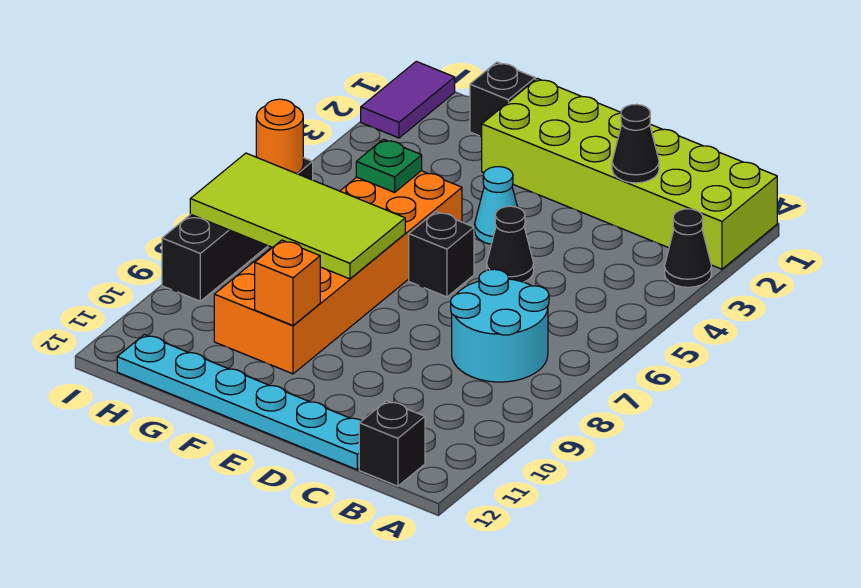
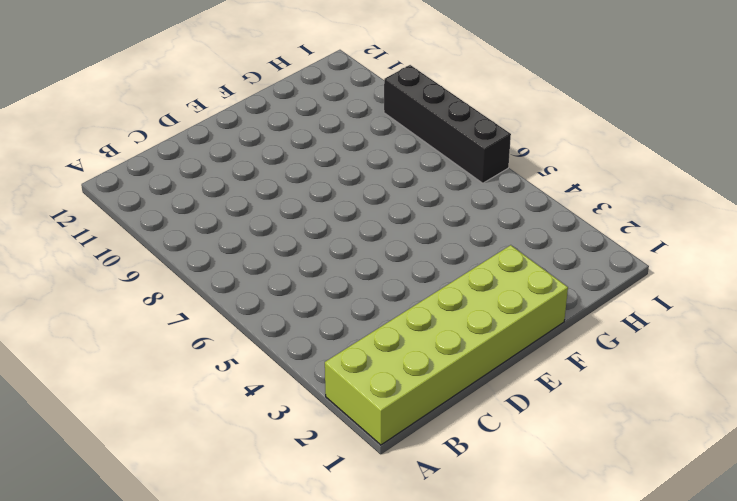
none -> black cone A3 level 1
none -> cyan round brick B7:C8 level 1
none -> black brick B12 level 1

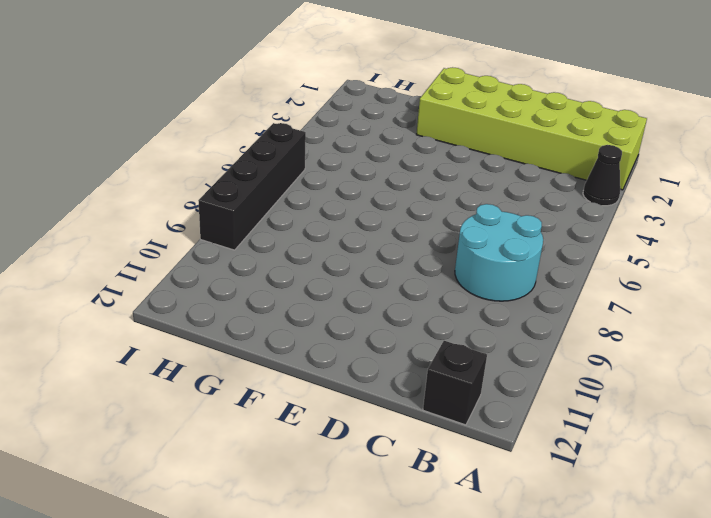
none -> cyan plate C12:H12 level 1
none -> black cone D5 level 1
none -> cyan cone E4 level 1

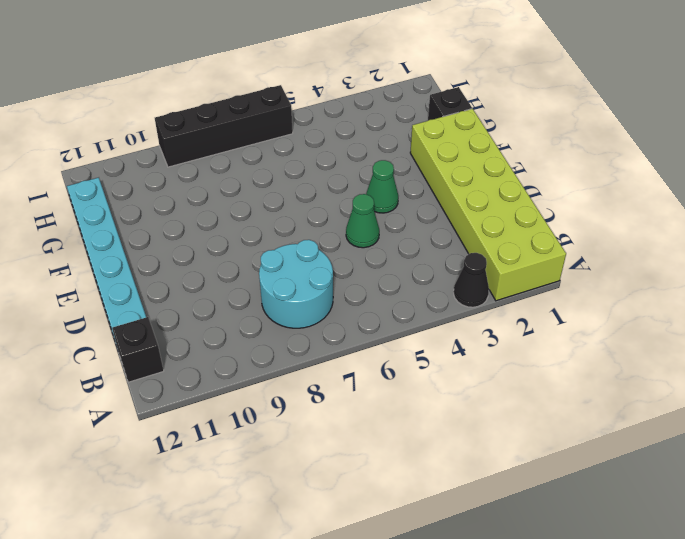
green cone D5 level 1 -> black cone D5 level 1
green cone E4 level 1 -> cyan cone E4 level 1
none -> black brick E6 level 1
none -> orange brick F5:G10 level 1
none -> purple tile I1:I2 level 1

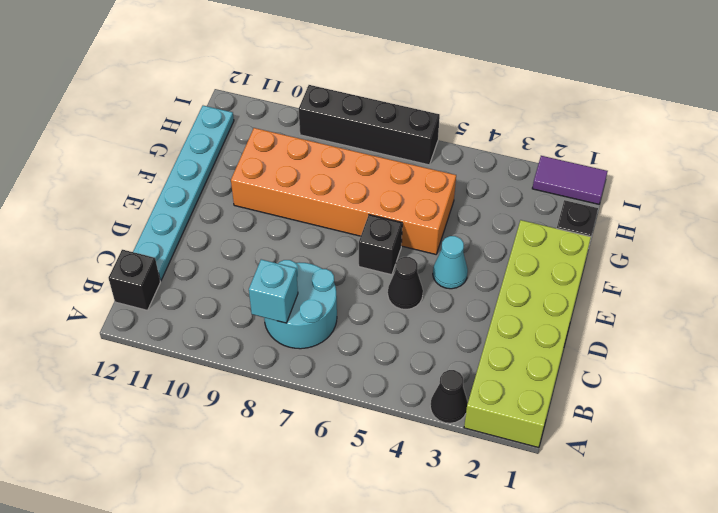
cyan brick B8 level 2 -> none
none -> black cone C2 level 2
none -> lime tile F7:I8 level 2
none -> orange brick F10 level 2

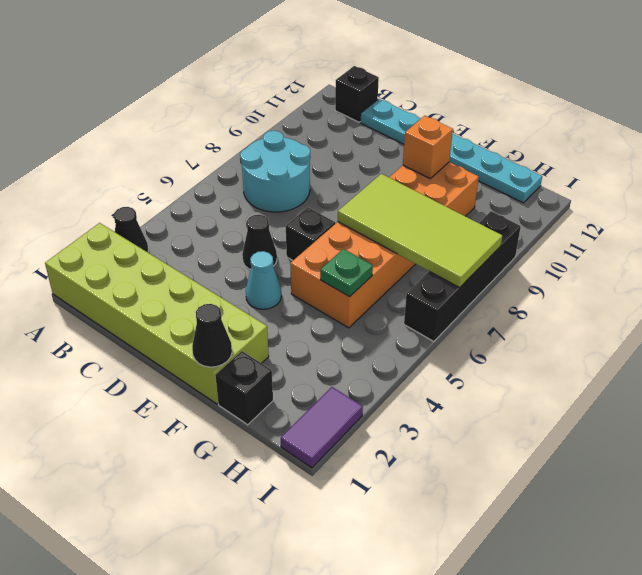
black cone F1 level 2 -> black cone C2 level 2
none -> orange round brick I6 level 2

